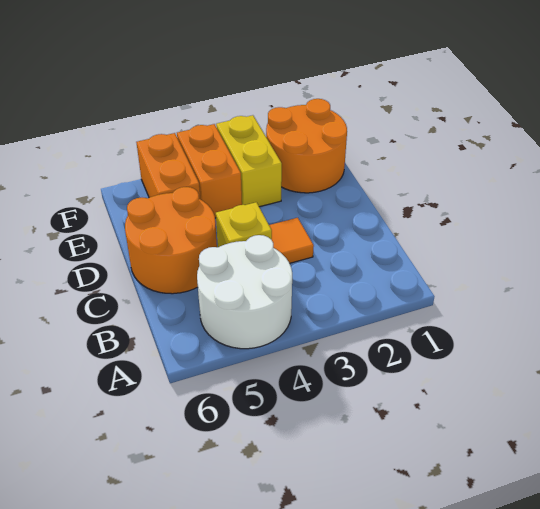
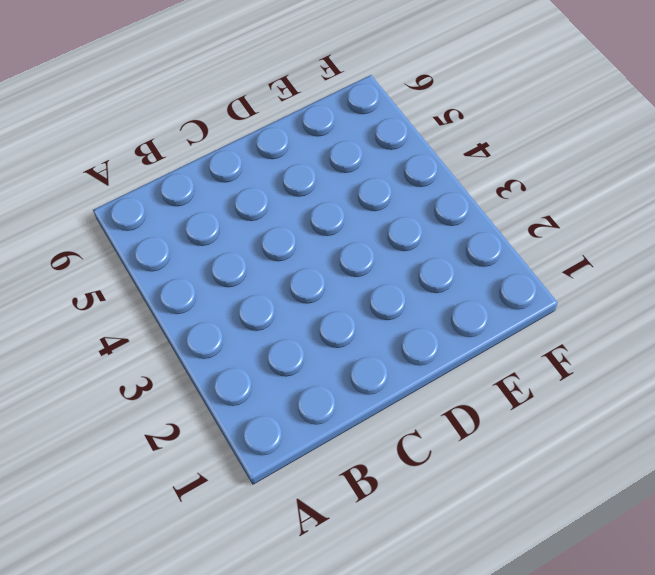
none -> white round brick A4:B5 level 1
none -> orange tile C3 level 1

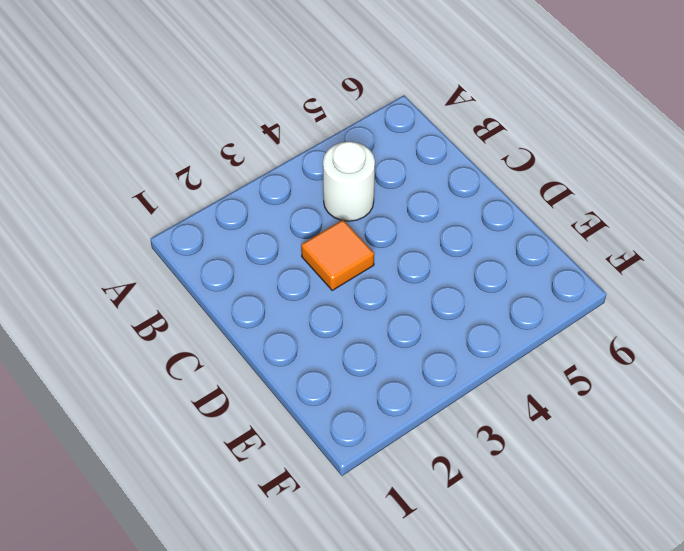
white round brick B4 level 1 -> white round brick A4:B5 level 1
none -> yellow brick C4 level 1
none -> orange round brick C5:D6 level 1

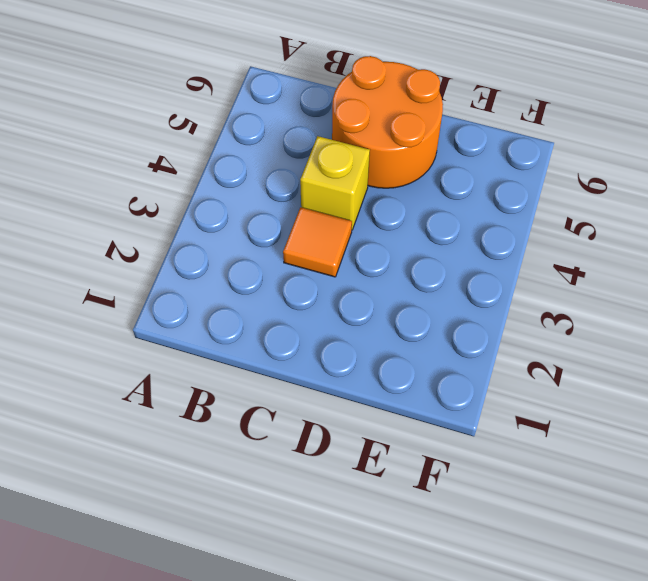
none -> white round brick A4:B5 level 1
none -> orange round brick E1:F2 level 1

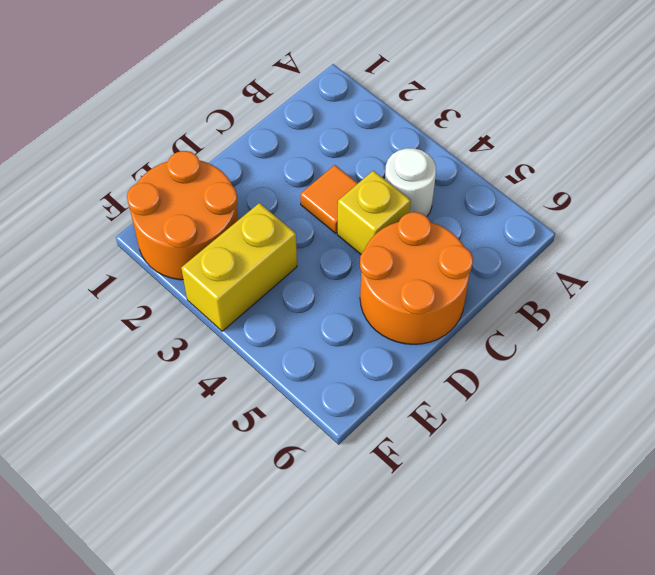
white round brick B4 level 1 -> white round brick A4:B5 level 1
none -> orange brick E4:F4 level 1
none -> orange brick E5:F5 level 1

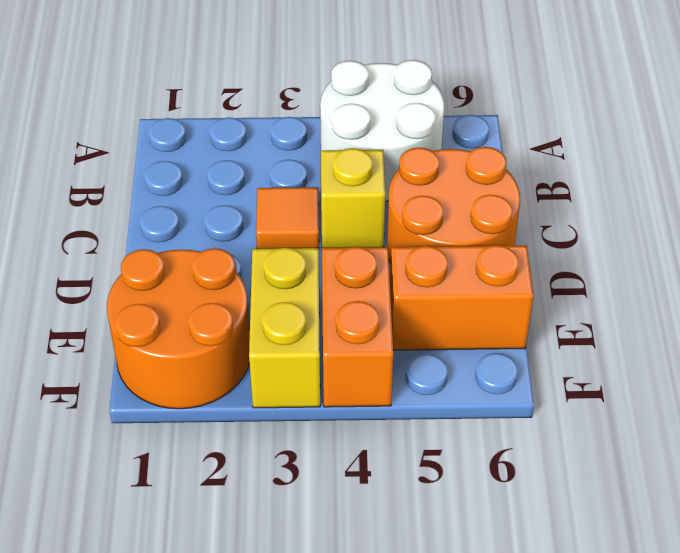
orange brick E5:E6 level 1 -> orange brick E5:F5 level 1

